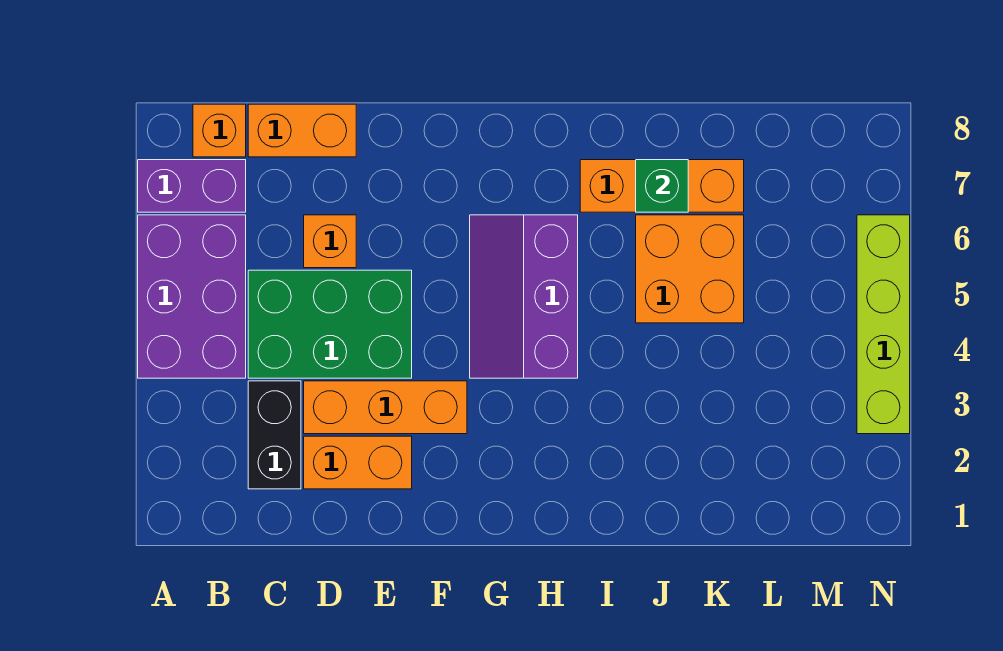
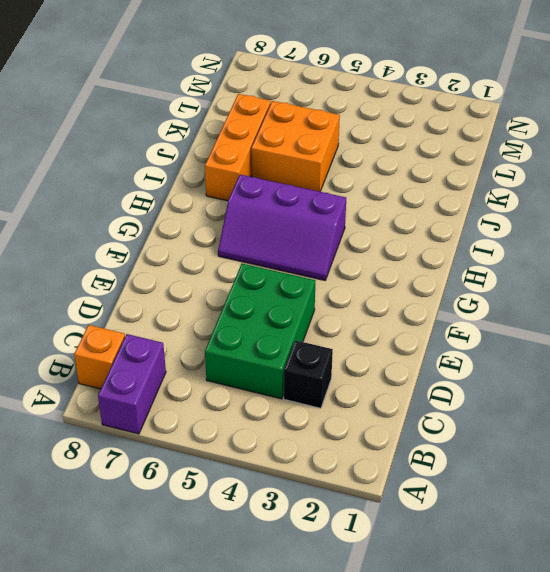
black brick C3 level 1 -> black brick C2:C3 level 1
none -> purple brick A4:B6 level 1
none -> orange brick C8:D8 level 1
none -> orange brick D2:E2 level 1

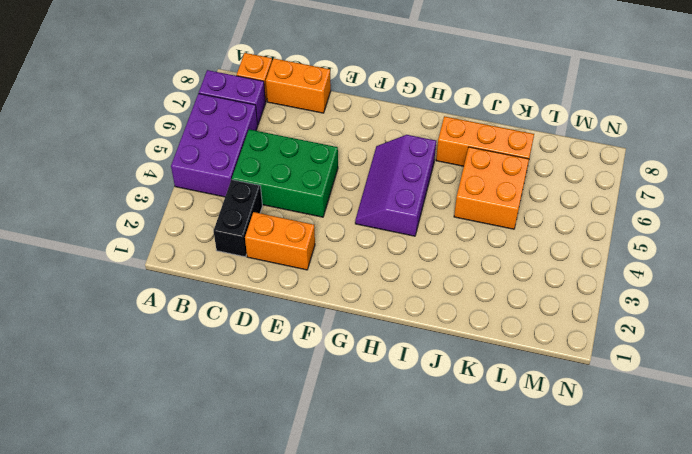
none -> orange brick D3:F3 level 1
none -> orange brick D6 level 1
none -> lime brick N3:N6 level 1

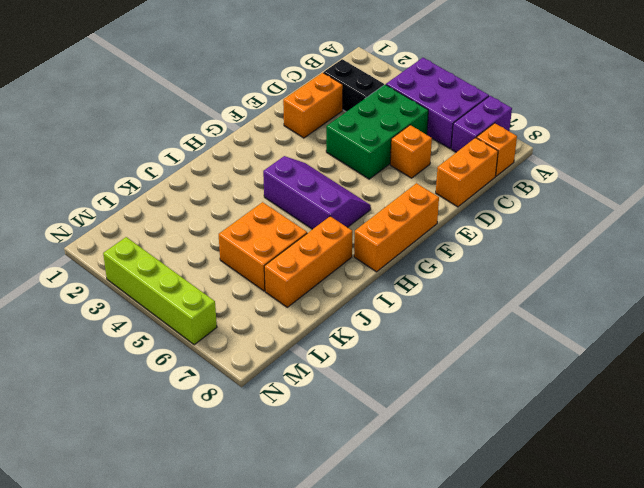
orange brick F8:H8 level 1 -> orange brick D3:F3 level 1
none -> green brick J7 level 2

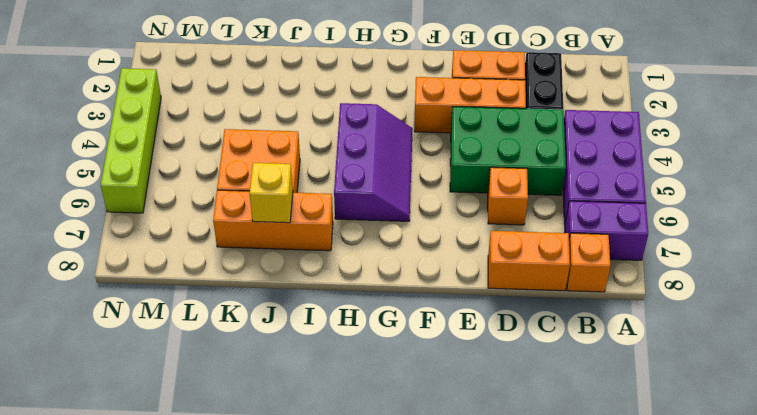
yellow brick J7 level 2 -> green brick J7 level 2

